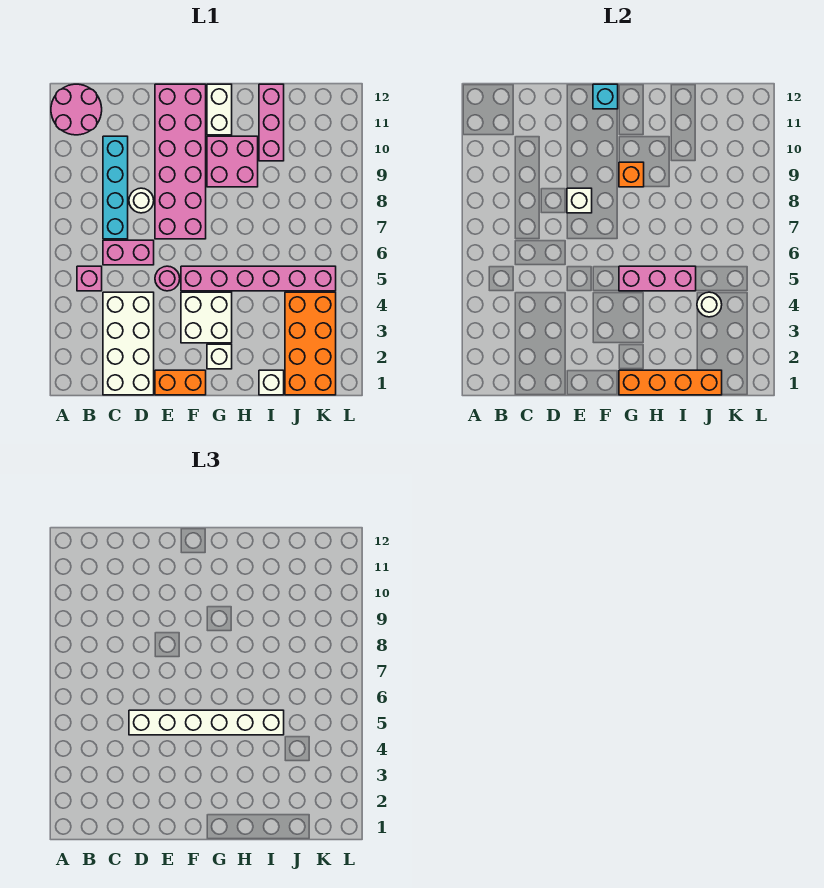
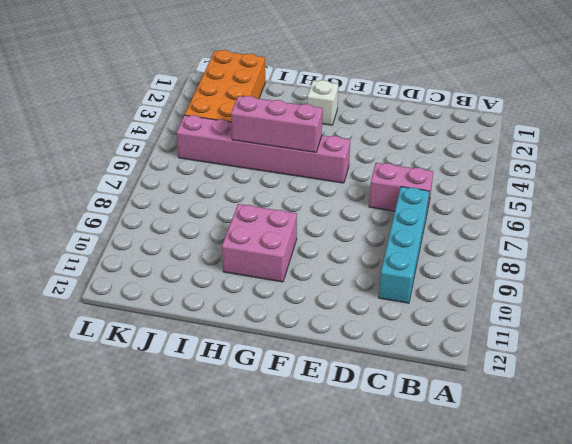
none -> pink round brick A11:B12 level 1
none -> pink brick B5 level 1
none -> white brick C1:D4 level 1

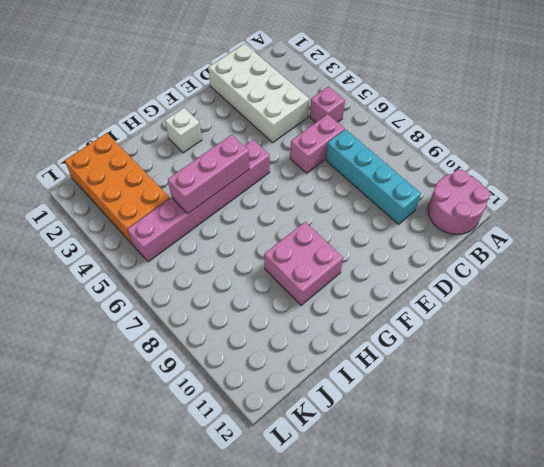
none -> white round brick D8 level 1
none -> orange brick E1:F1 level 1
none -> pink round brick E5 level 1

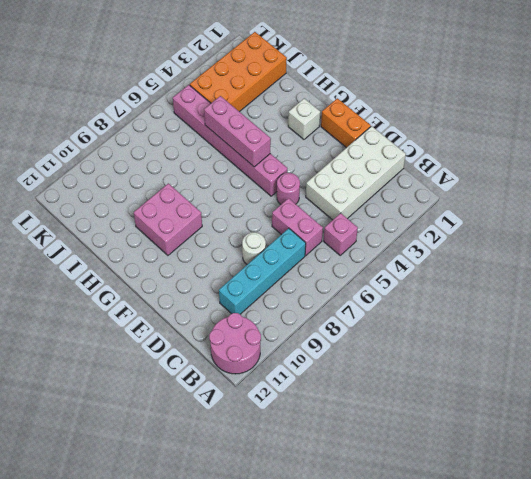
none -> pink brick E7:F12 level 1
none -> white brick F3:G4 level 1
none -> white brick G11:G12 level 1

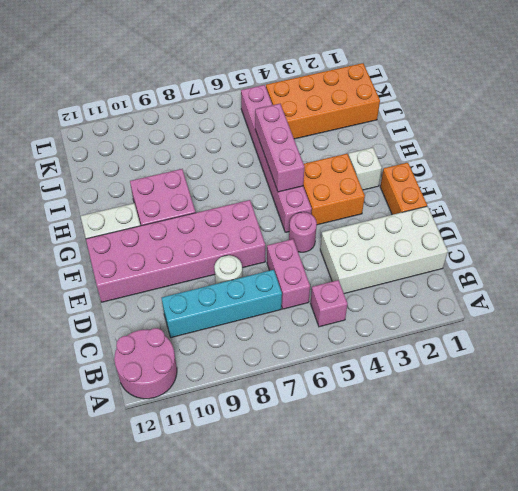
orange brick F3:G4 level 1 -> white brick F3:G4 level 1
none -> white brick I1 level 1
none -> pink brick I10:I12 level 1
none -> white brick E8 level 2

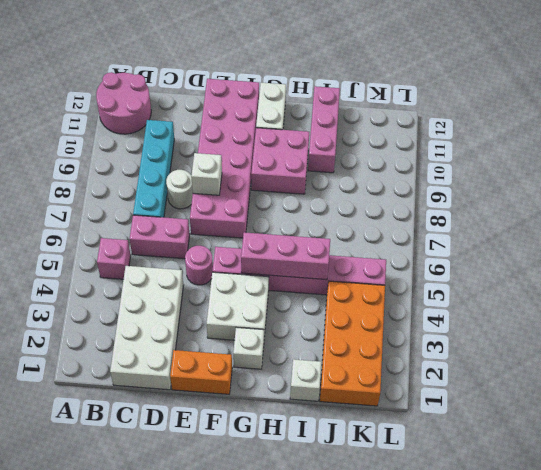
none -> cyan brick F12 level 2
none -> orange brick G1:J1 level 2
none -> orange brick G9 level 2

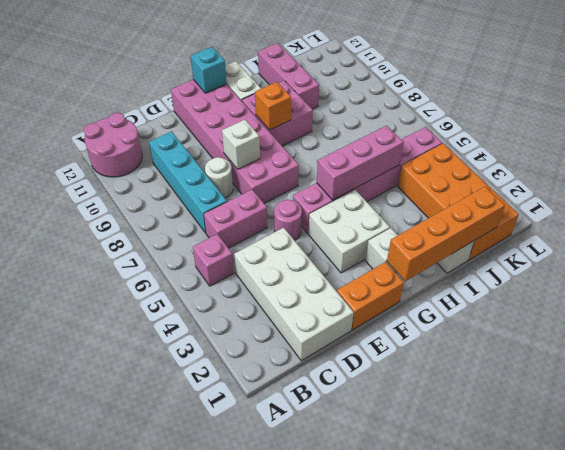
none -> white round brick J4 level 2
none -> white brick D5:I5 level 3

